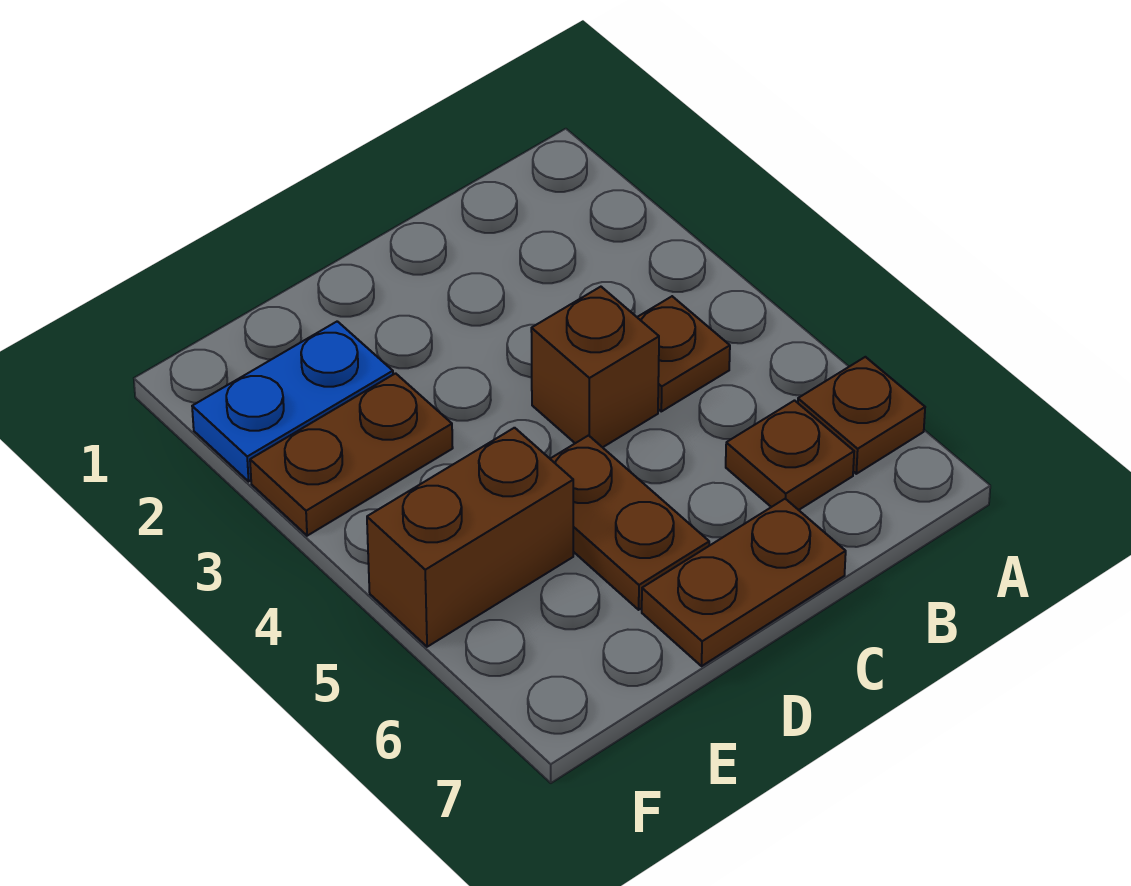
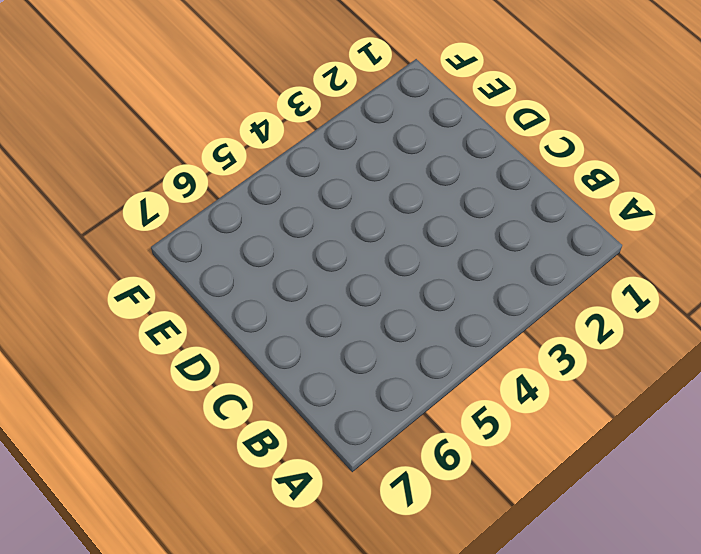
none -> brown plate A6 level 1
none -> brown plate B4 level 1

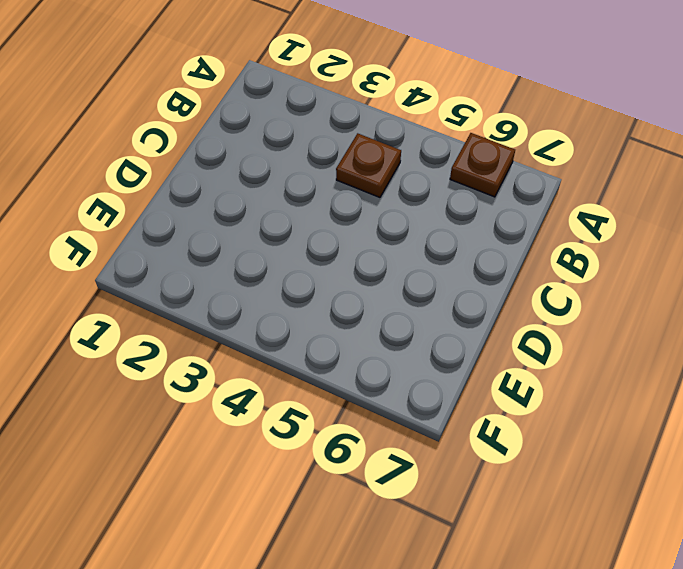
none -> brown plate B6 level 1
none -> brown brick C4 level 1

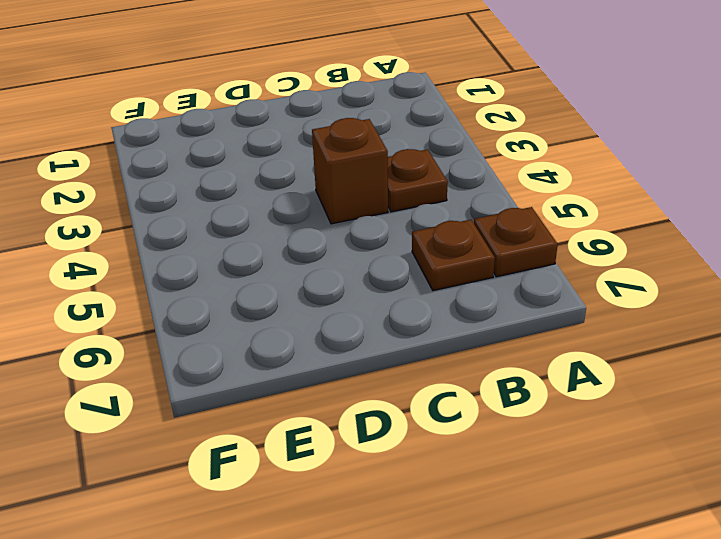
none -> brown plate C7:D7 level 1
none -> brown plate D5:D6 level 1

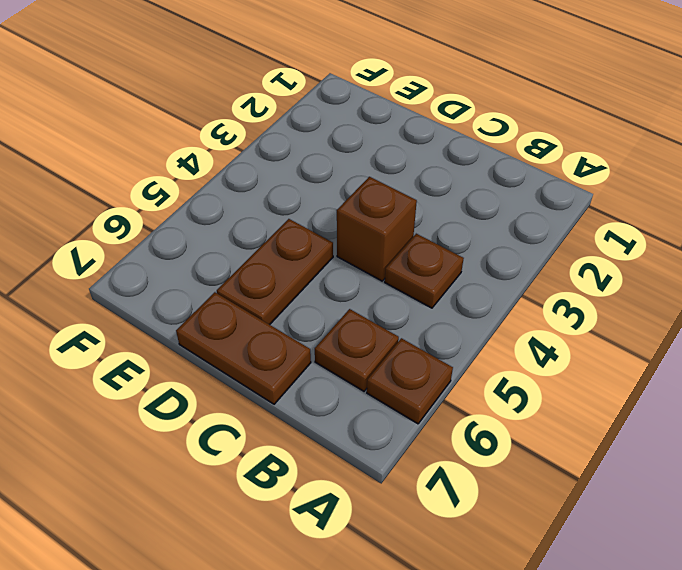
none -> blue plate E2:F2 level 1
none -> brown plate E3:F3 level 1

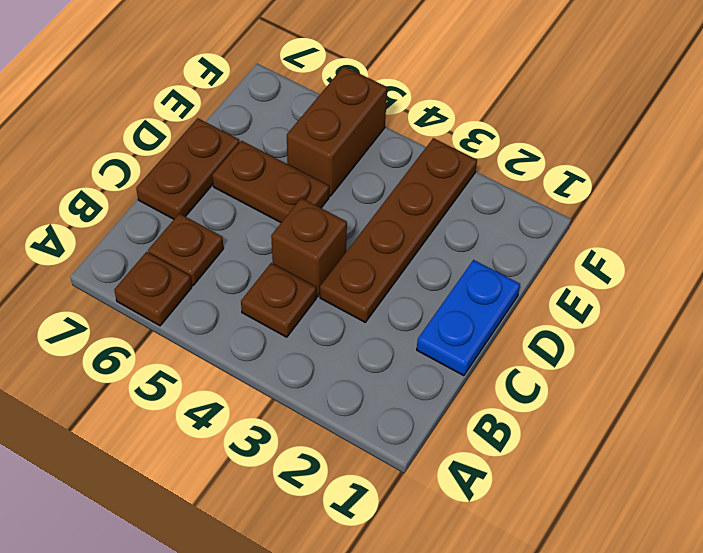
blue plate C1:D1 level 1 -> blue plate E2:F2 level 1
brown plate C3:F3 level 1 -> brown plate E3:F3 level 1

